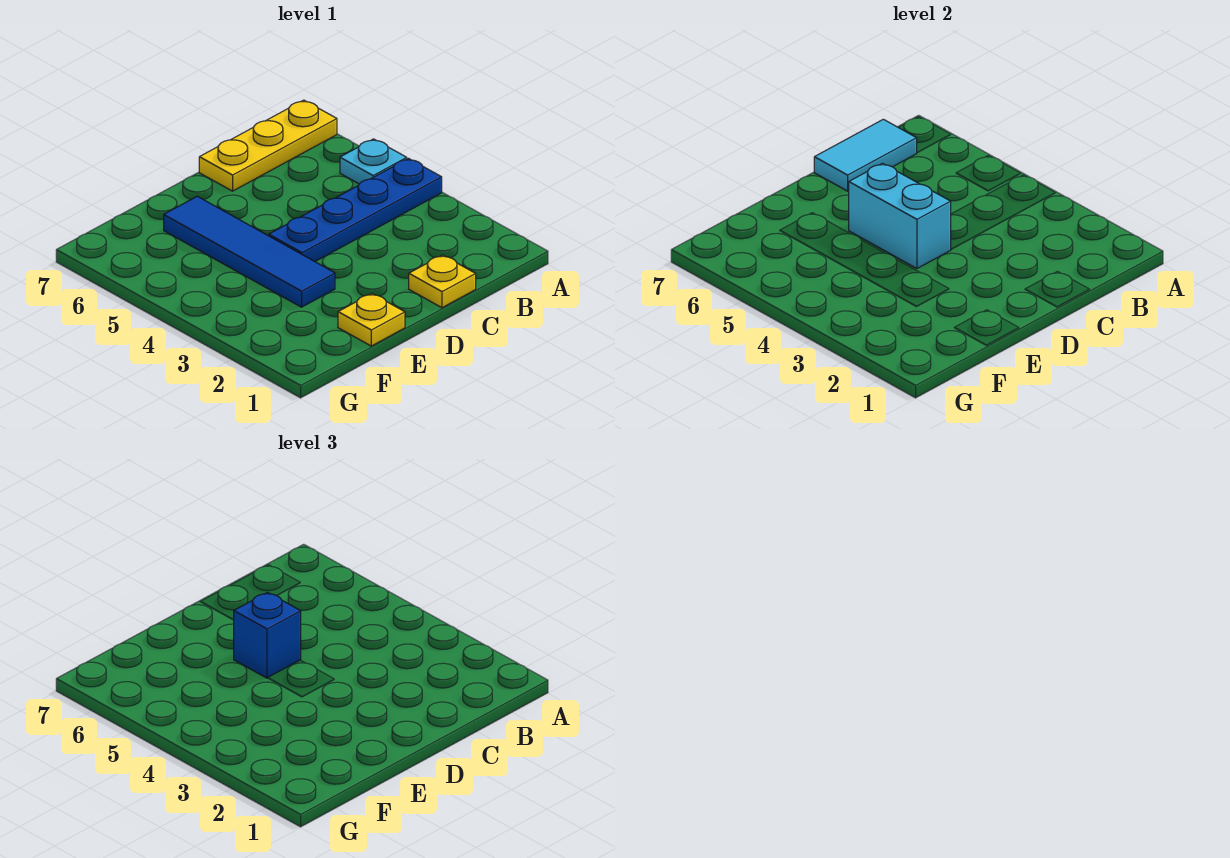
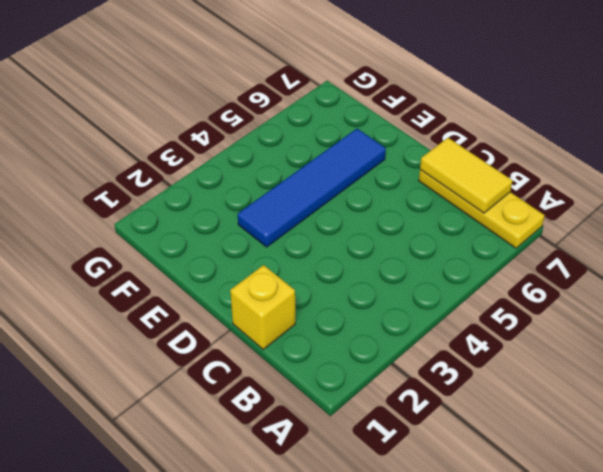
yellow tile B7:C7 level 2 -> cyan tile B7:C7 level 2
yellow brick C1 level 1 -> yellow plate C1 level 1
none -> blue plate A4:D4 level 1
none -> cyan plate A5 level 1

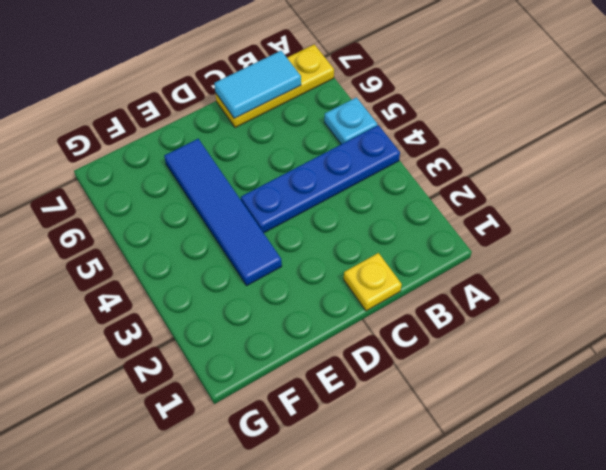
none -> yellow plate E1 level 1
none -> cyan brick D4:D5 level 2

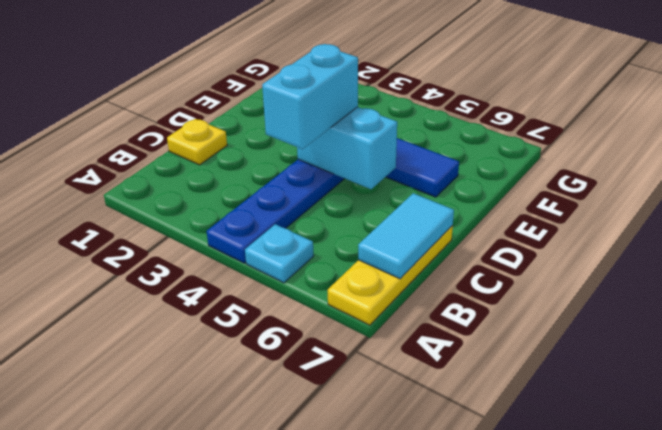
cyan brick C4:D4 level 3 -> none
none -> yellow plate E1 level 1
none -> blue brick D5 level 3

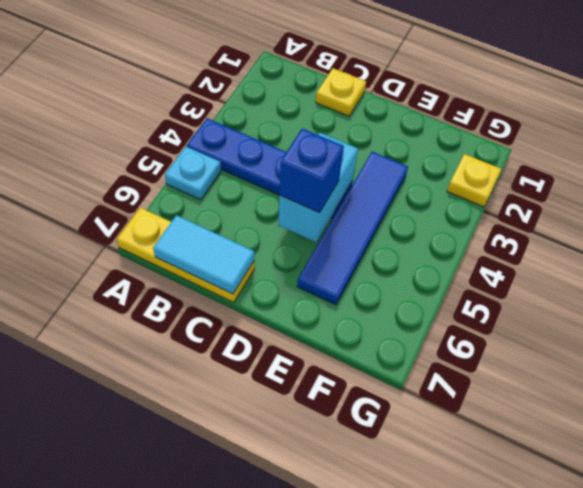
yellow plate G2 level 1 -> yellow plate E1 level 1

